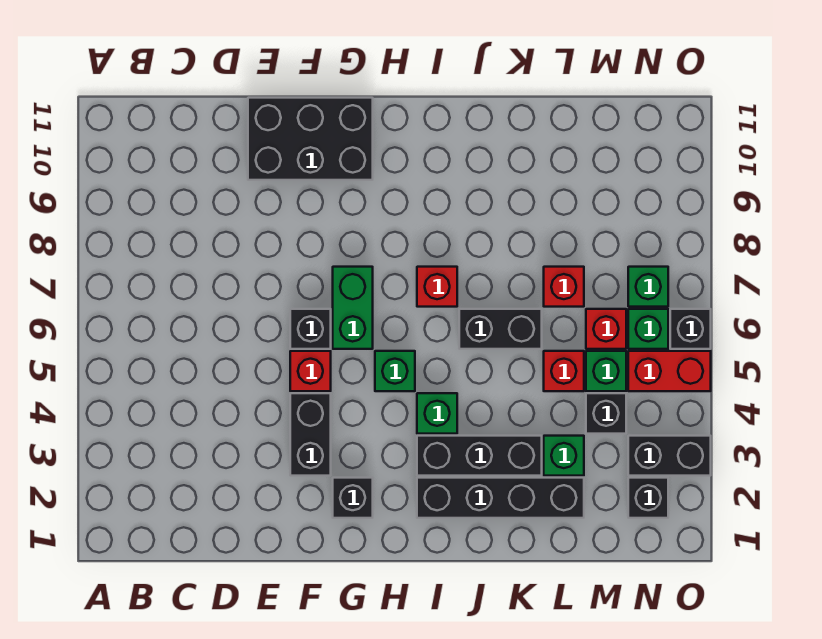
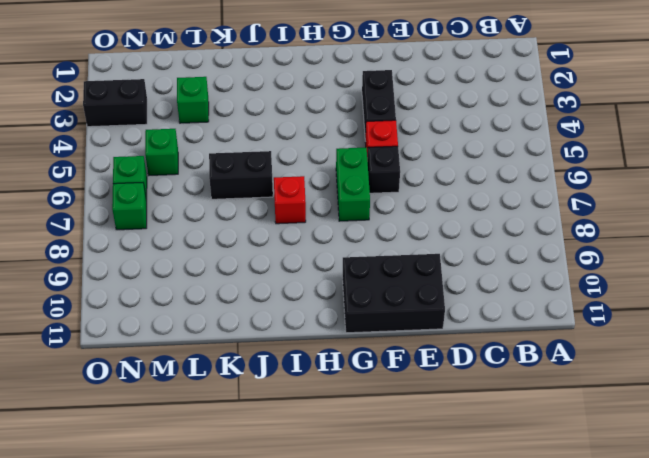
none -> black brick G2 level 1
none -> green brick H5 level 1
none -> black brick I2:L2 level 1

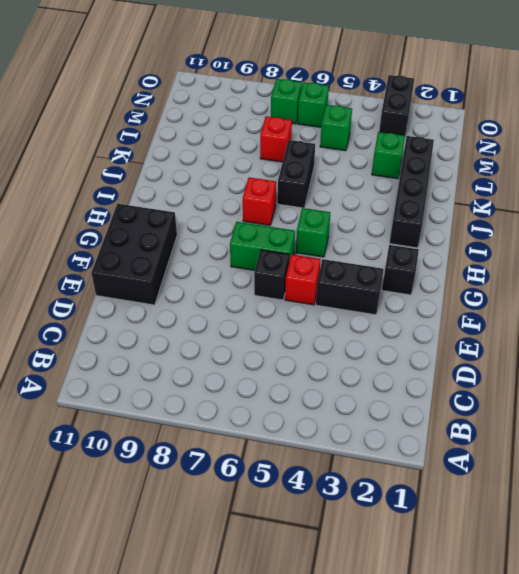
none -> black brick I3:K3 level 1
none -> green brick I4 level 1
none -> red brick L5 level 1

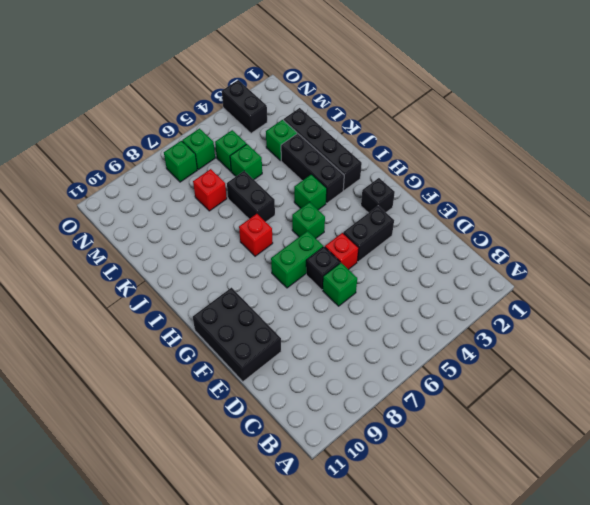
green brick E6 level 1 -> none
green brick L5 level 1 -> red brick L5 level 1
none -> black brick M4 level 1
none -> red brick M6 level 1
none -> black brick N2 level 1

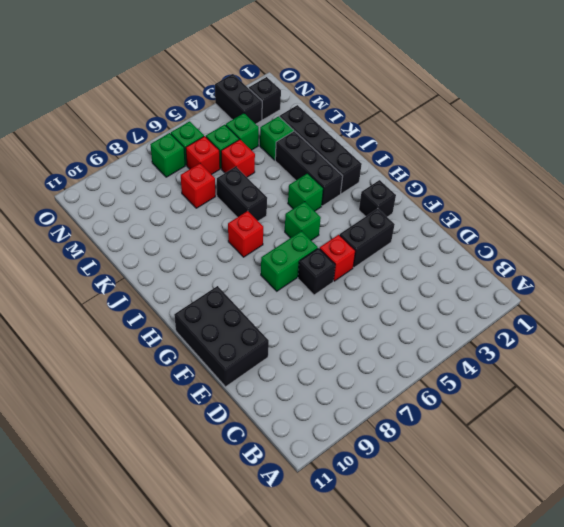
green brick M4 level 1 -> black brick M4 level 1
none -> red brick N5:O5 level 1
none -> black brick O6 level 1

